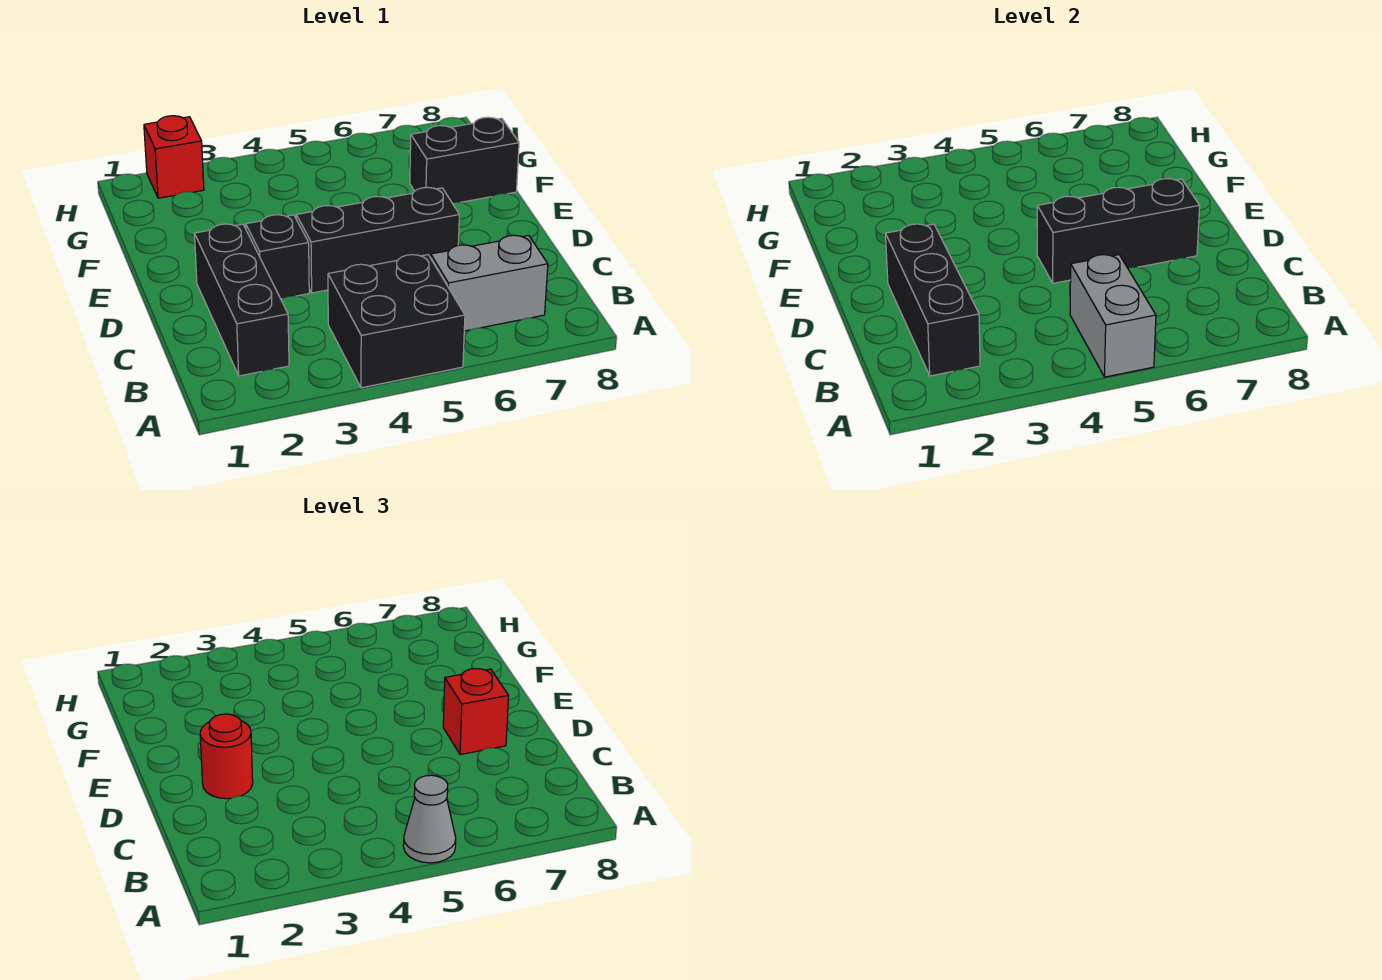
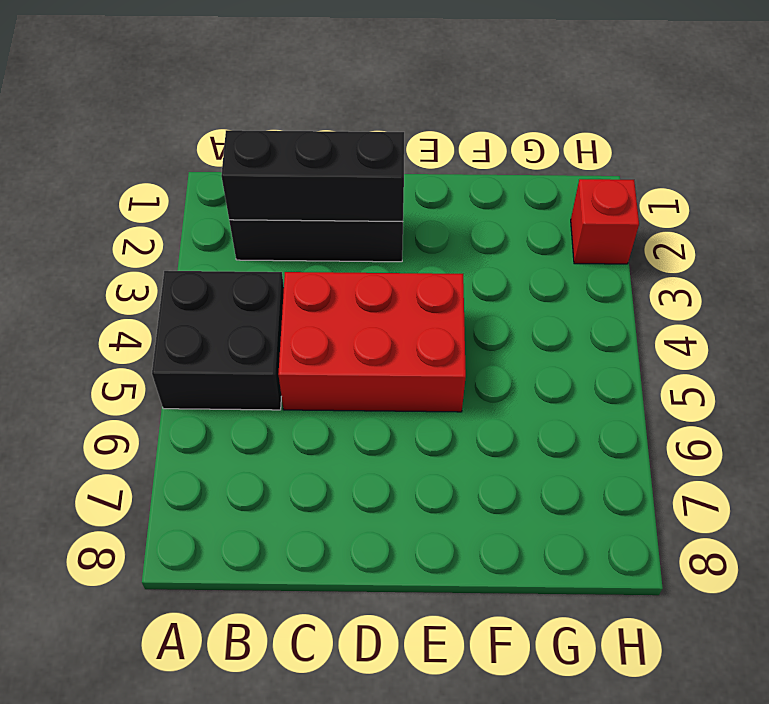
red brick C4:E5 level 1 -> black brick D4:D6 level 1
none -> grey brick B6:B7 level 1
none -> black brick D3 level 1
none -> black brick F7:F8 level 1

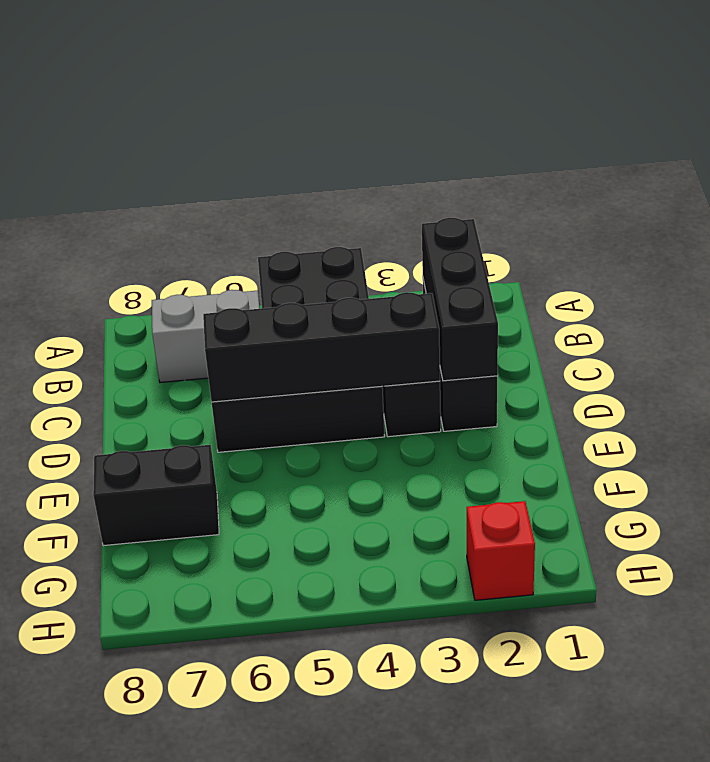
black brick D3:D6 level 2 -> black brick D5:D7 level 2
none -> grey brick A5:B5 level 2
none -> grey cone A5 level 3
none -> red round brick D2 level 3

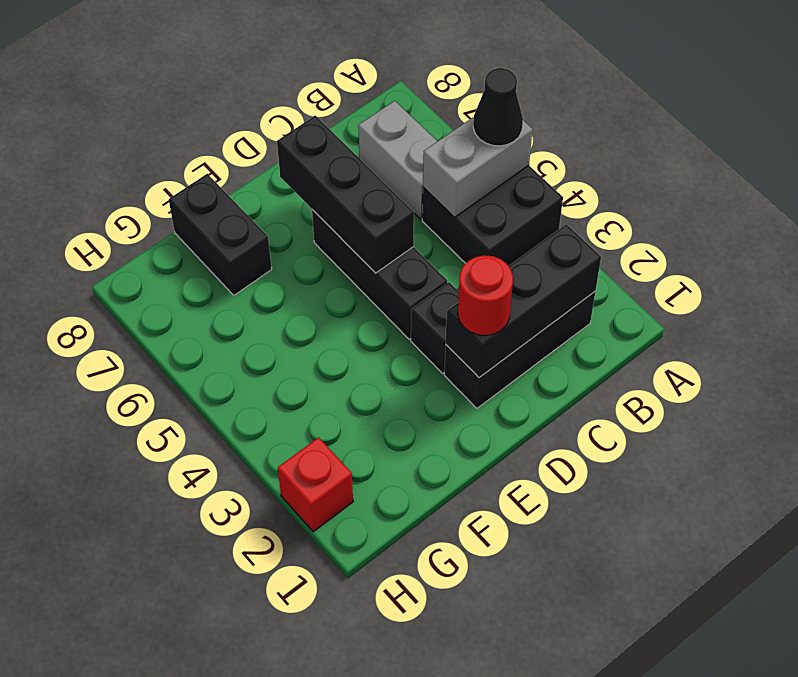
black cone A5 level 3 -> grey cone A5 level 3
none -> red brick D7 level 3

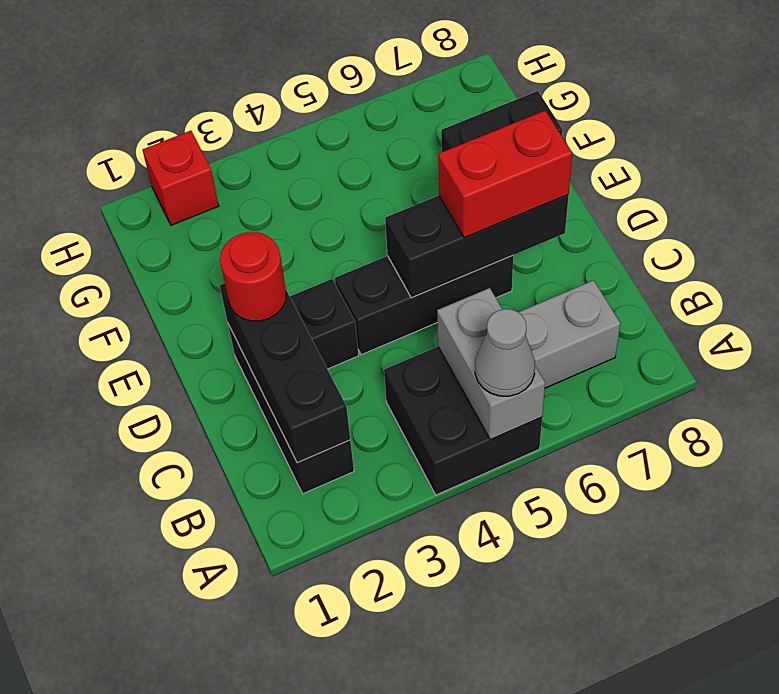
red brick D6:D7 level 3 -> red brick D7 level 3

